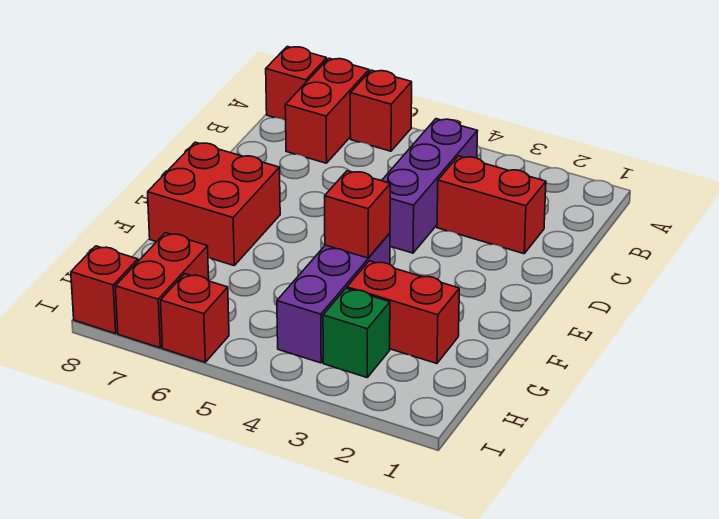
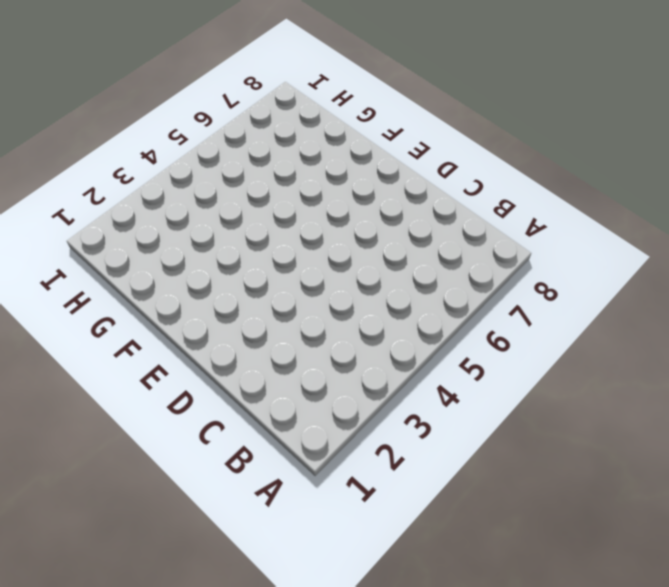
none -> red brick A6 level 1
none -> red brick A7:B7 level 1
none -> red brick A8 level 1

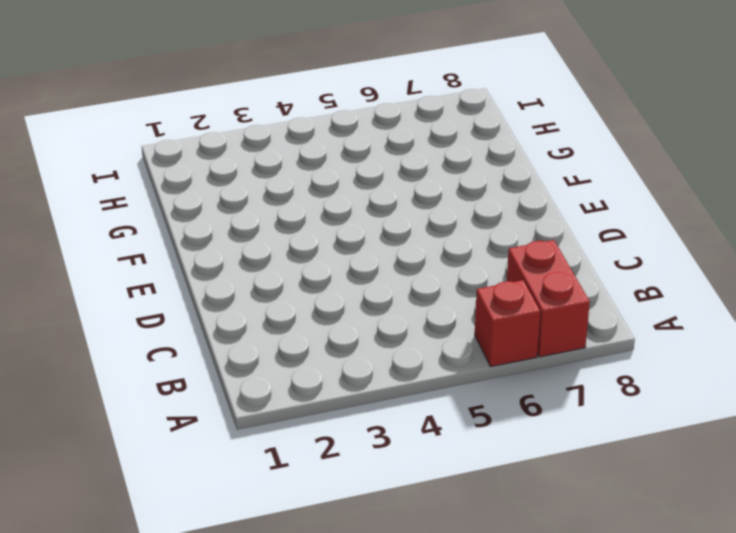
none -> red brick A8 level 1
none -> purple brick B4:D4 level 1
none -> red brick C2:C3 level 1

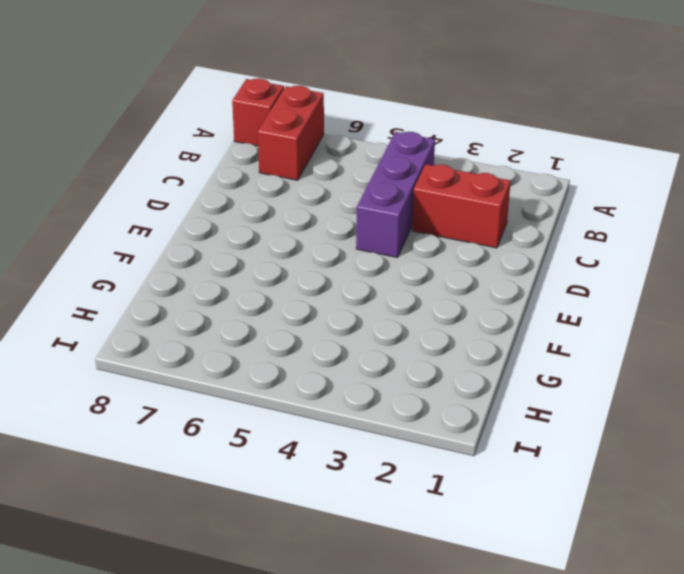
none -> red brick A6 level 1
none -> red brick E7:F8 level 1
none -> purple brick F4:H4 level 1

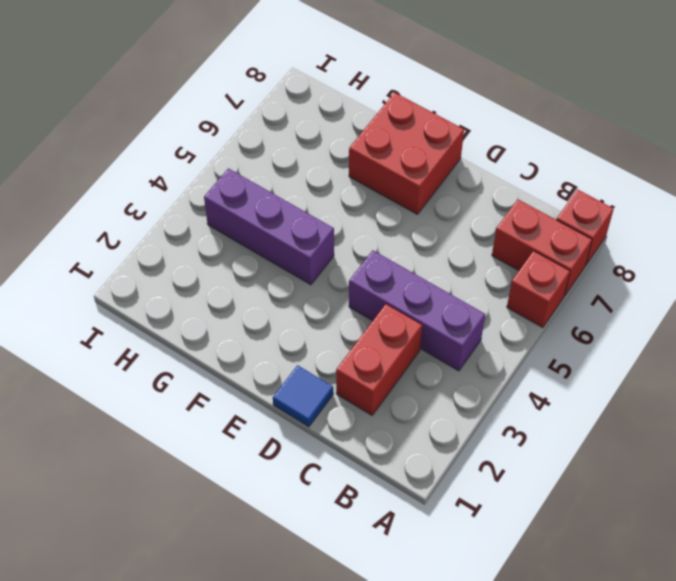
blue tile D1 level 1 -> none
none -> red brick G2:G3 level 1
none -> green brick H3 level 1
none -> red brick H7:I7 level 1

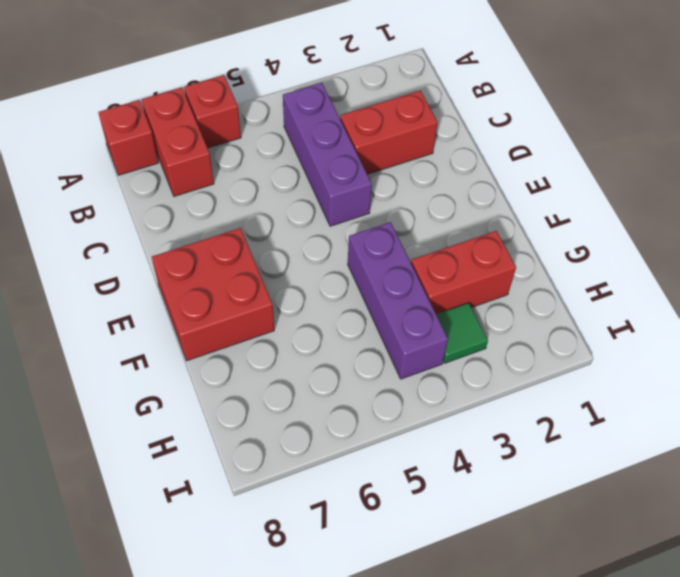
green tile H3 level 1 -> green brick H3 level 1
none -> red brick H7:I7 level 1
none -> red brick I6 level 1
none -> red brick I8 level 1

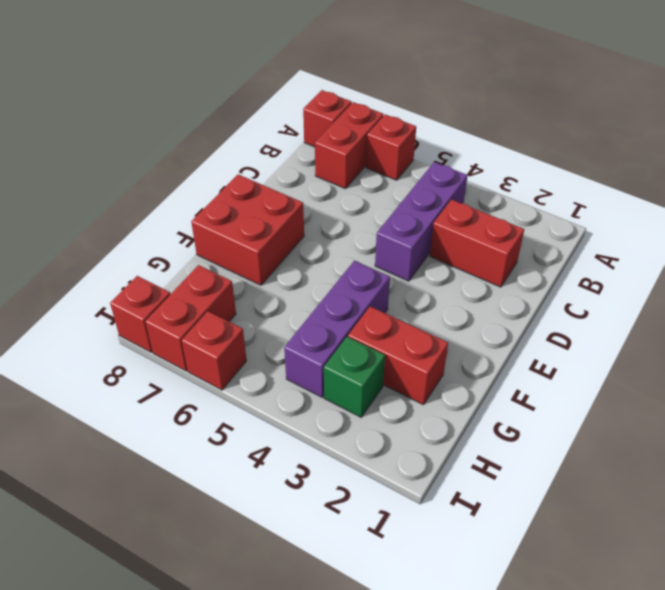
none -> red brick F4 level 2

